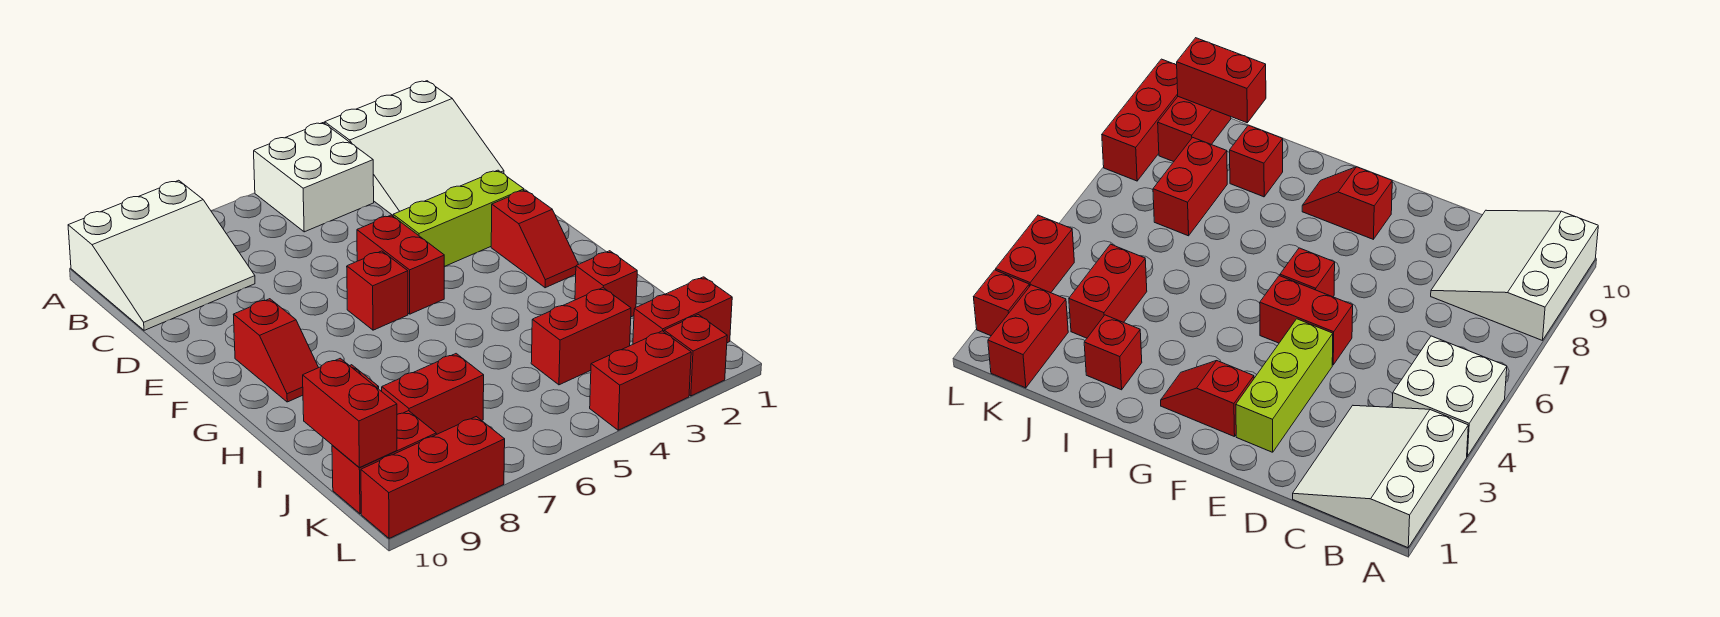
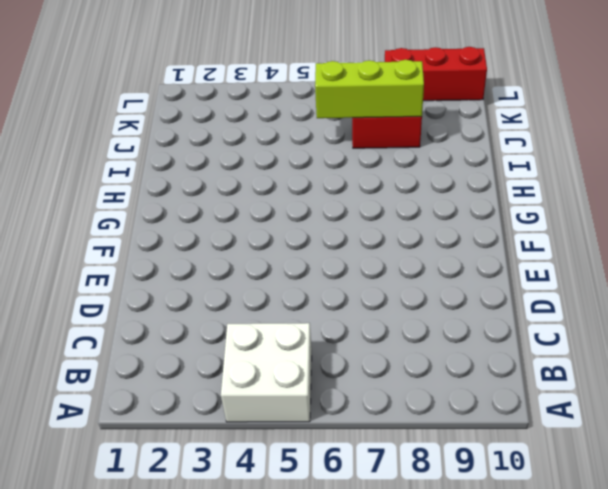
lime brick J6:J8 level 2 -> lime brick E2:E4 level 1
none -> white slope A1:C3 level 1 top A
none -> white slope A8:C10 level 1 top A
none -> red brick E5:F5 level 1

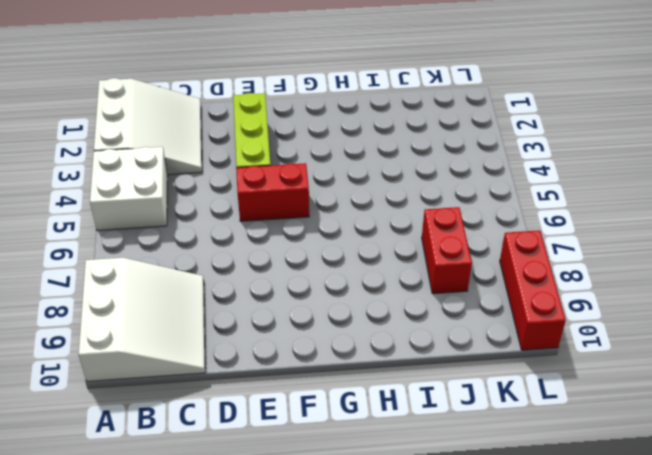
none -> red slope F2:G2 level 1 top F
none -> red brick F6 level 1
none -> red slope F9:G9 level 1 top F

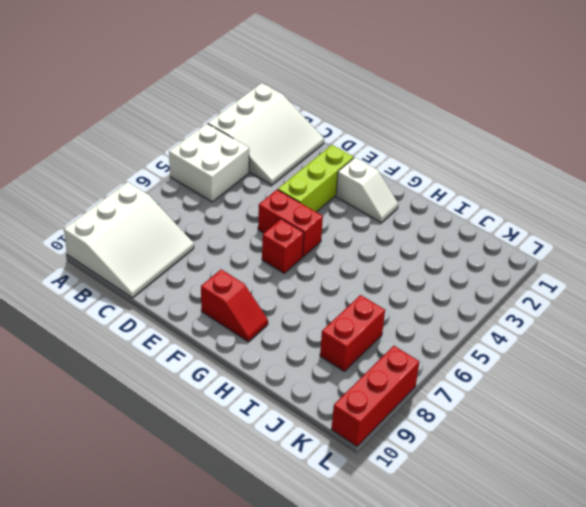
white slope F2:G2 level 1 top F -> red slope F2:G2 level 1 top F
none -> red brick I2 level 1
none -> red brick I9 level 1
none -> red brick J3:J4 level 1

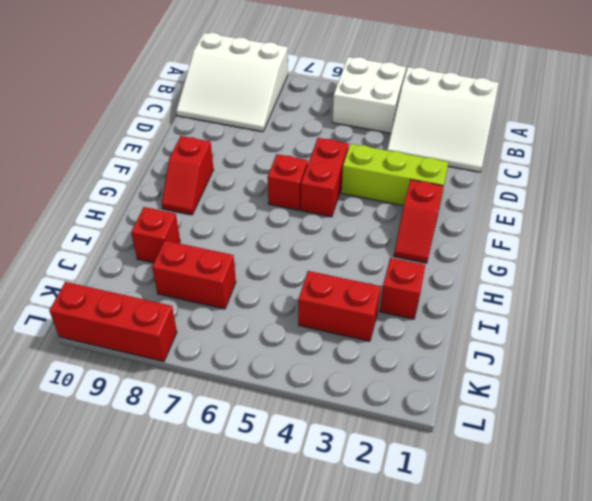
none -> red brick K1:K2 level 1
none -> red brick K9:K10 level 1
none -> red brick L2 level 1

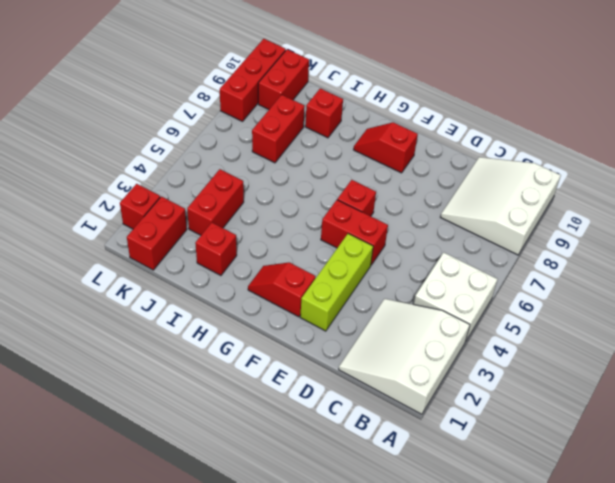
none -> red brick L3:L4 level 1
none -> red brick J10:K10 level 2

